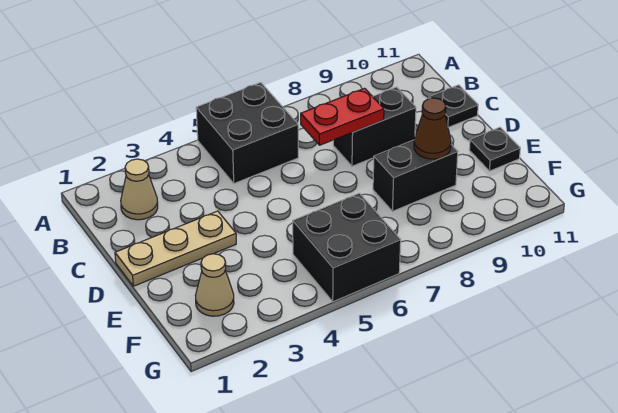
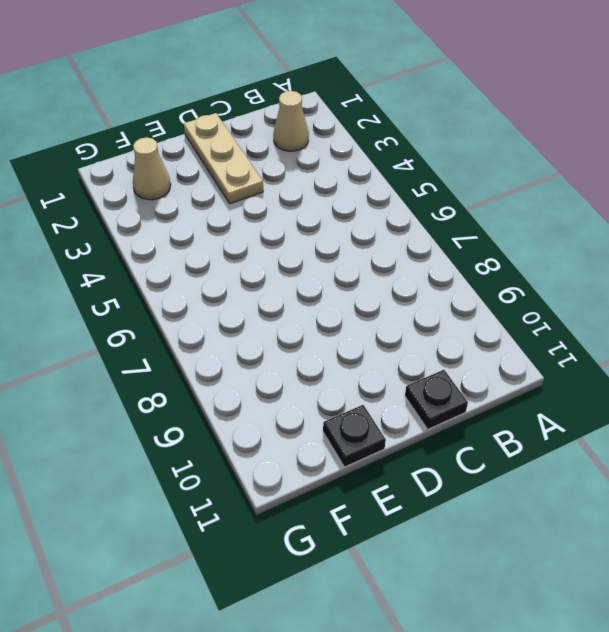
none -> black brick A5:B6 level 1
none -> black brick C8:C9 level 1

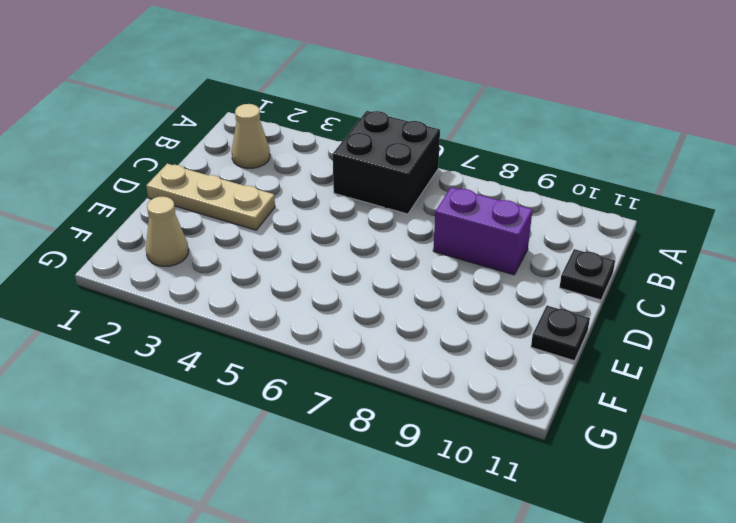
purple brick C8:C9 level 1 -> black brick C8:C9 level 1
none -> black brick E8:E9 level 1
none -> black brick F5:G6 level 1

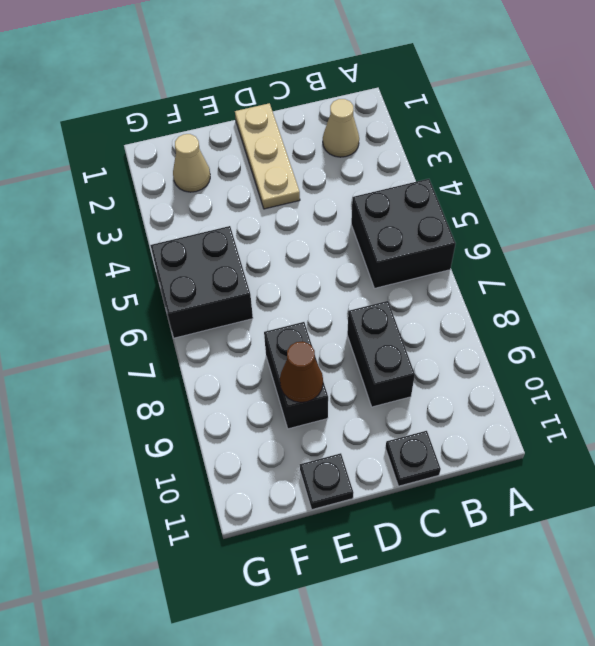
none -> red plate C7:C8 level 2

